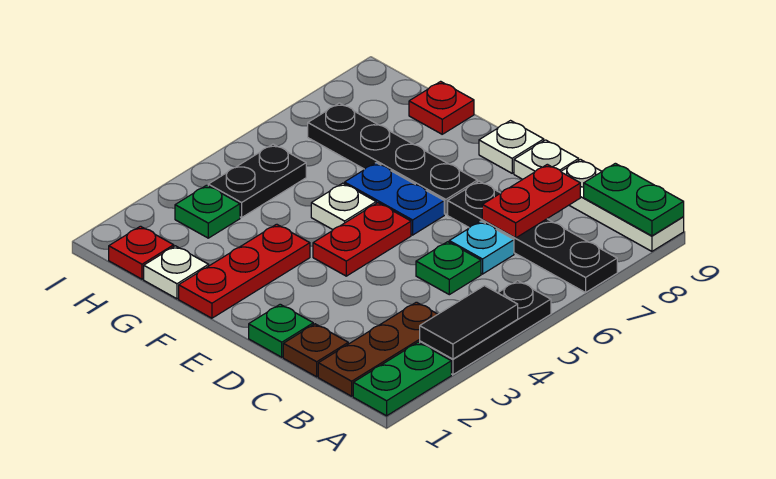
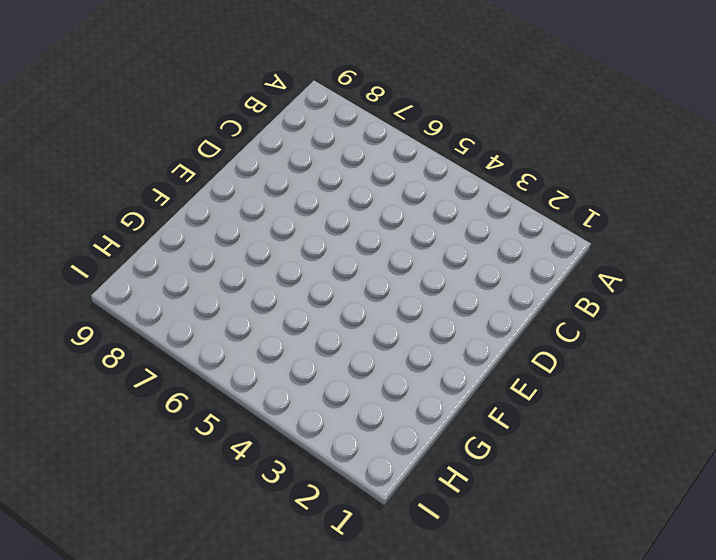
none -> green plate A1:A2 level 1
none -> black plate A3:A5 level 1
none -> black plate A7:D7 level 1

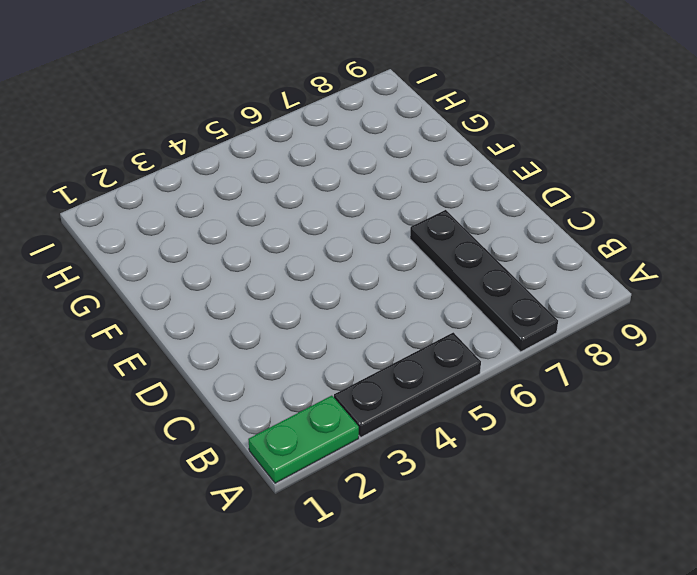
none -> white plate A9:C9 level 1
none -> brown plate B1:B3 level 1
none -> brown plate C1 level 1

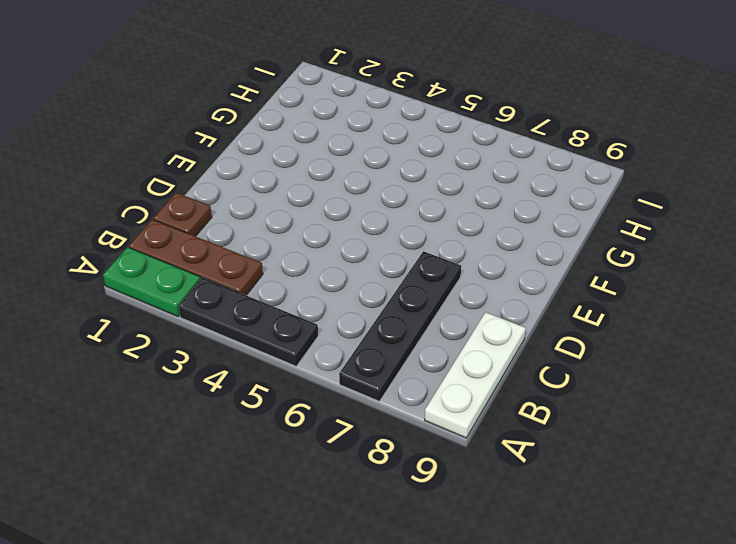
none -> green plate C5 level 1
none -> cyan plate C6 level 1
none -> green plate D1 level 1

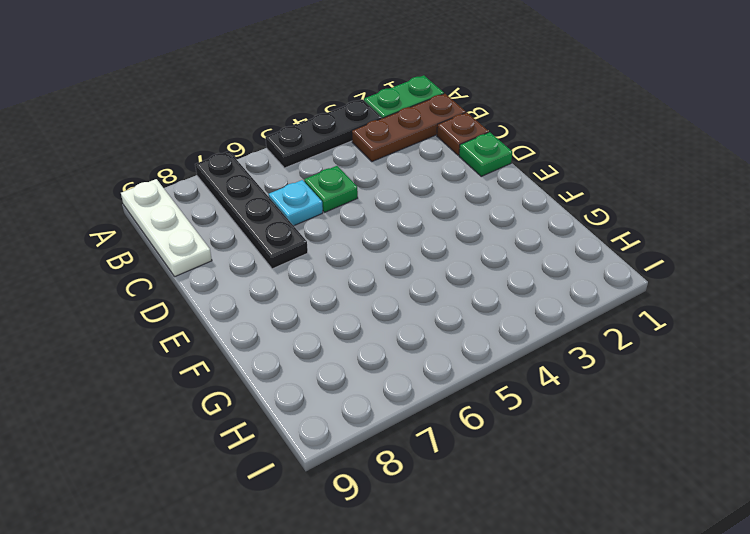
none -> white plate D9 level 1
none -> red plate E4:E5 level 1
none -> blue plate E6:F6 level 1

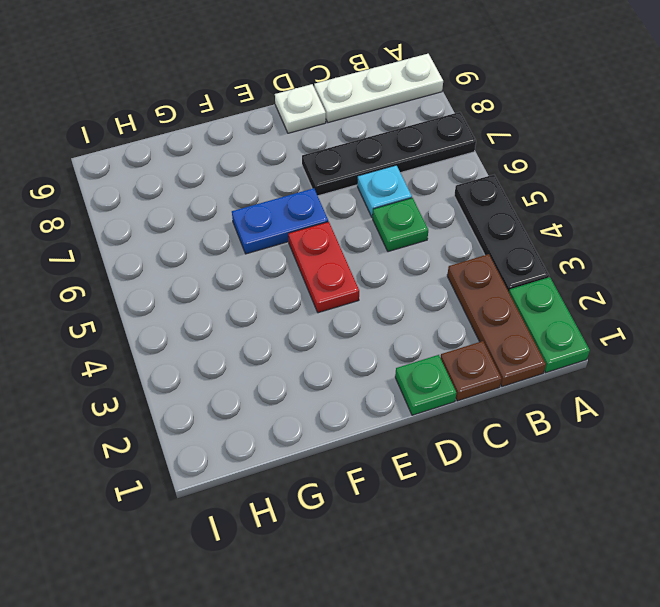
none -> black plate E7:H7 level 1
none -> white plate E9 level 1
none -> red plate F1:F3 level 1

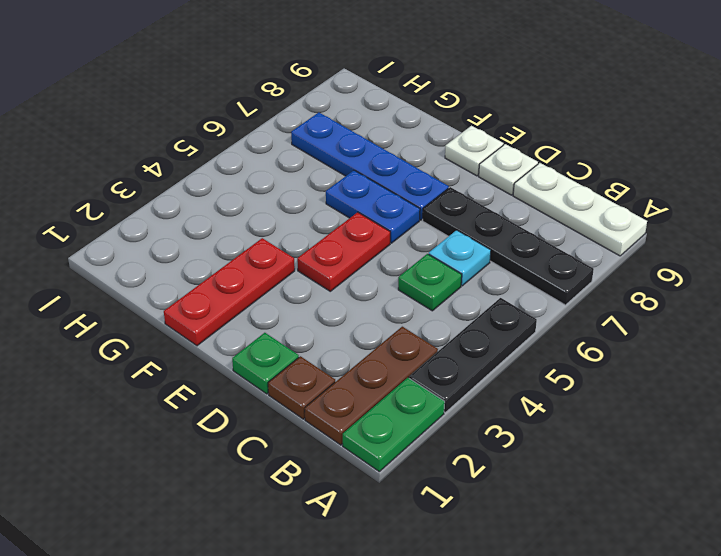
blue plate E7:H7 level 1 -> black plate E7:H7 level 1
none -> white plate F5 level 1
none -> white plate G1 level 1
none -> red plate G9 level 1

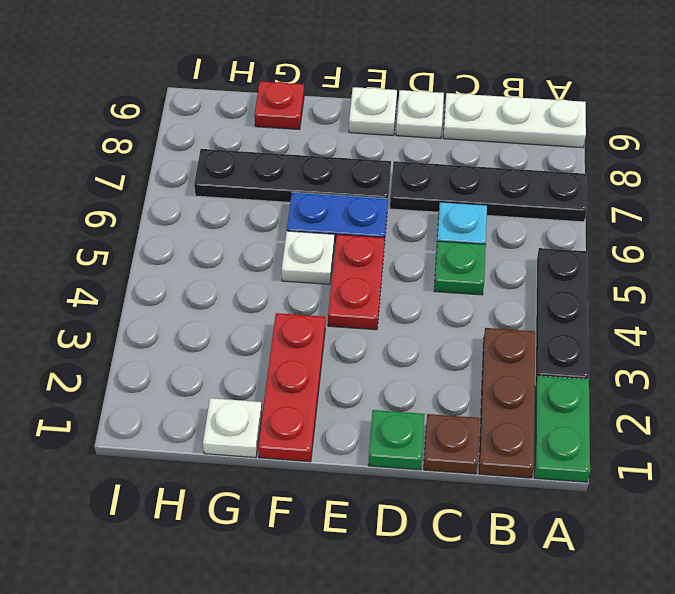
none -> red plate H1 level 1
none -> green plate H3 level 1
none -> black plate H4:H5 level 1

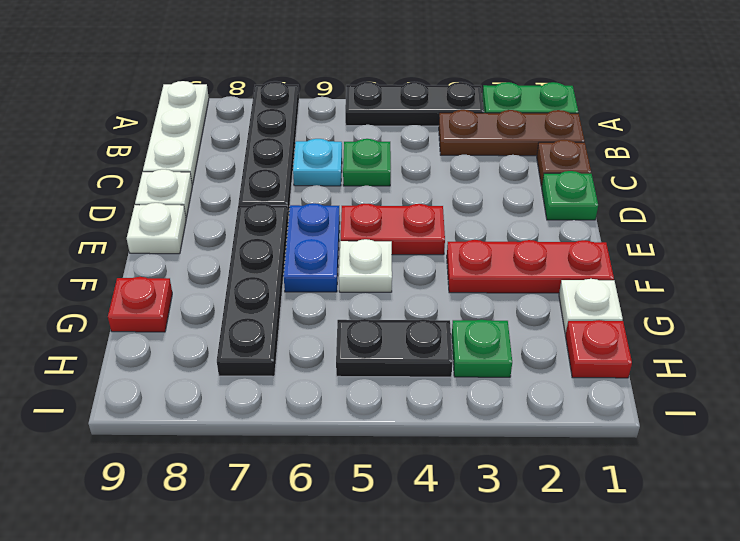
none -> black tile A3:A4 level 2
none -> green plate A9:B9 level 2
none -> red plate C7:C8 level 2

